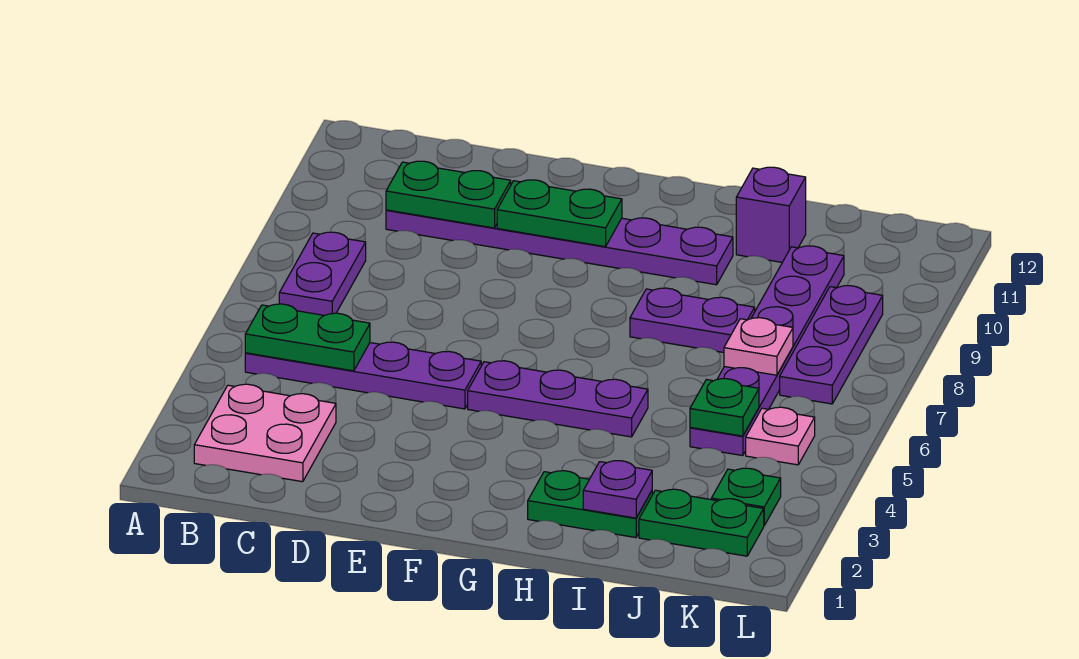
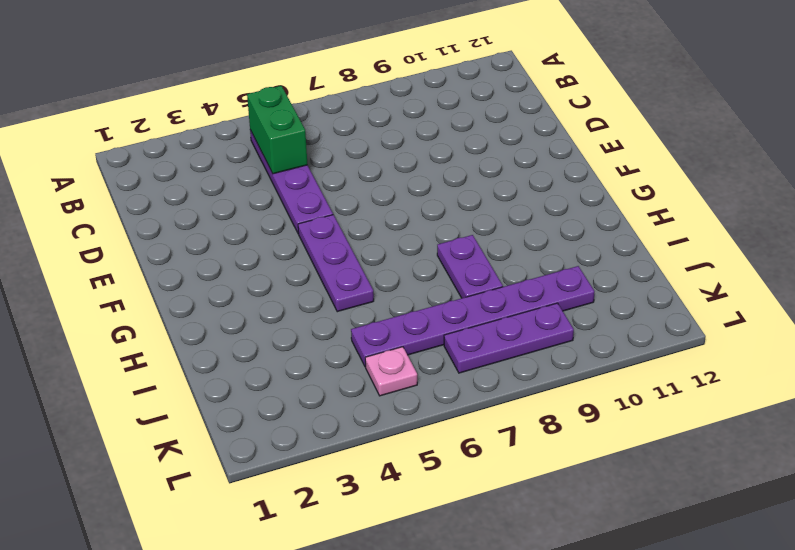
green brick B5:C5 level 2 -> green plate B5:C5 level 2
none -> pink plate B2:C3 level 1
none -> purple plate B7:B8 level 1
none -> purple plate C10:H10 level 1

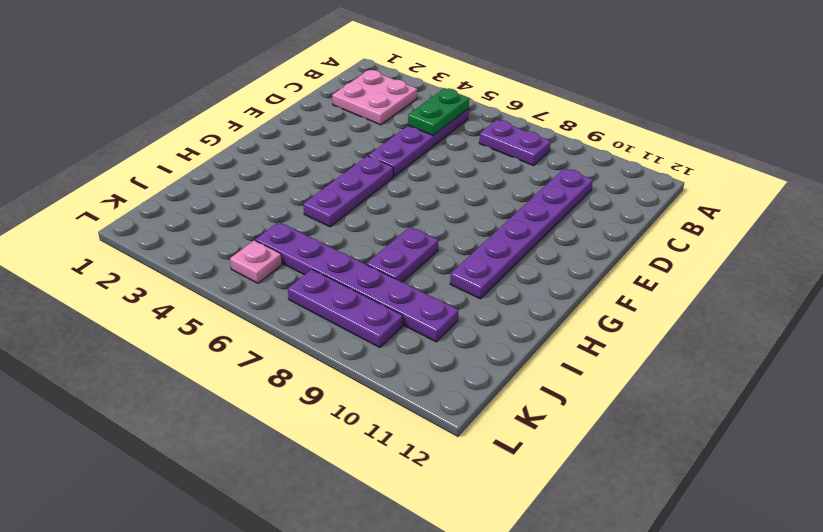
none -> green plate H2:I2 level 1
none -> purple brick I11 level 1
none -> green plate J2:K2 level 1

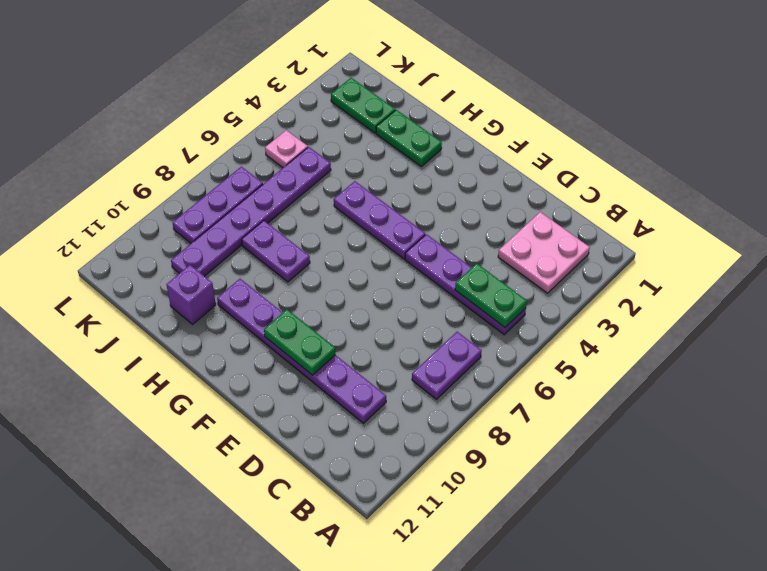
none -> green plate K3 level 1
none -> green plate C10:D10 level 2
none -> purple plate I2 level 2

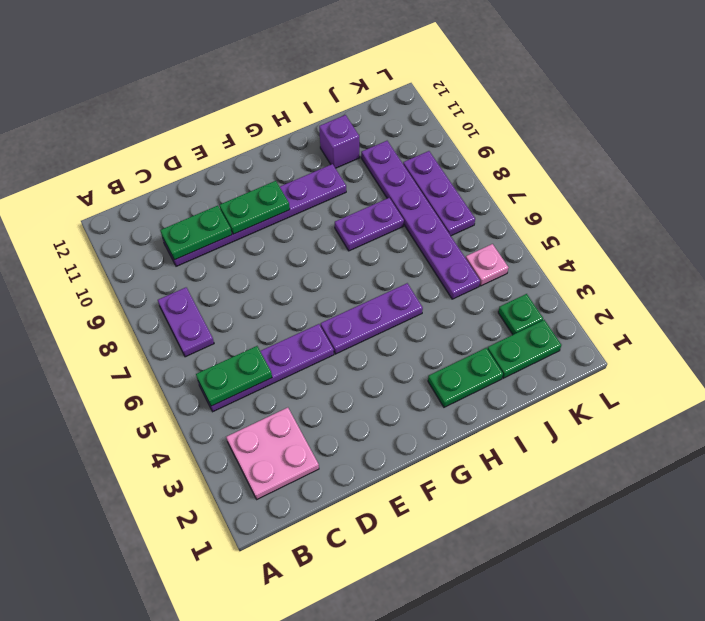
none -> purple plate I2 level 2
none -> green plate J5 level 2
none -> pink plate J7 level 2

